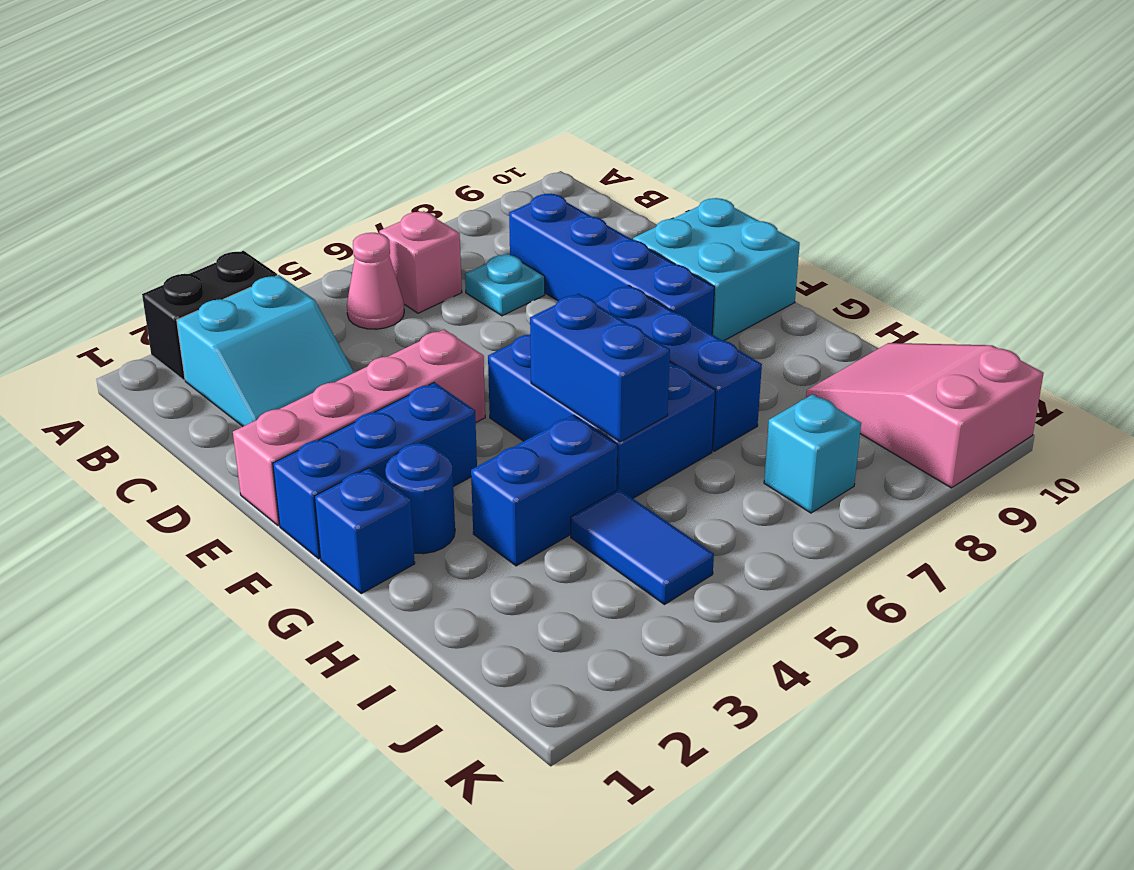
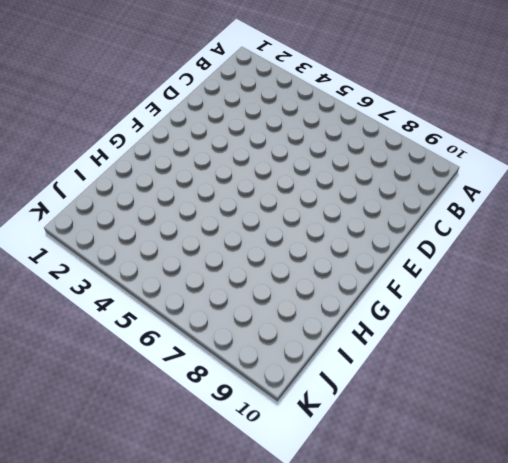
none -> black brick A2:A3 level 1
none -> cyan slope B2:C3 level 1 top B
none -> pink cone B5 level 1

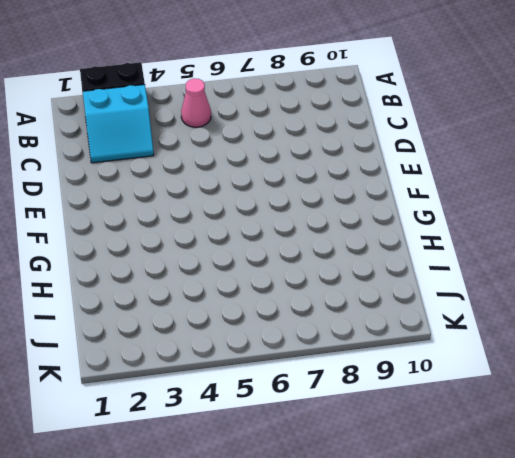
none -> pink brick B6 level 1
none -> cyan plate C7 level 1
none -> blue brick C8:F8 level 1

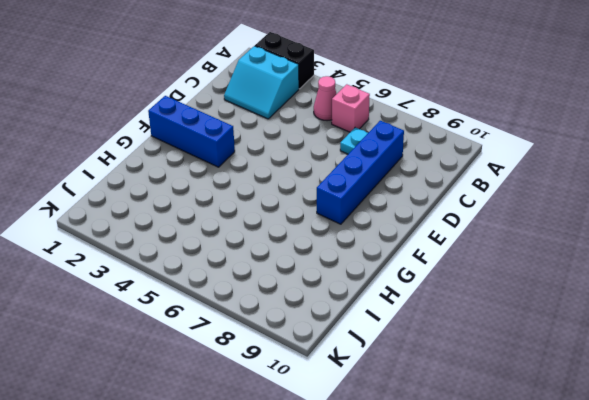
none -> pink brick E1:E4 level 1
none -> cyan brick E9:F10 level 1
none -> blue brick F5:H6 level 1

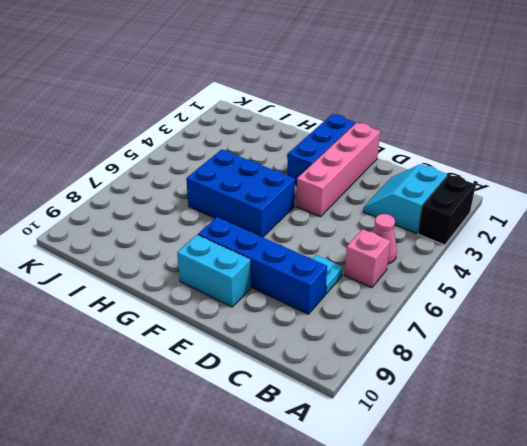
cyan brick E9:F9 level 1 -> cyan brick E9:F10 level 1
none -> blue brick F7:H7 level 1
none -> blue brick G1 level 1
none -> blue round brick G2 level 1

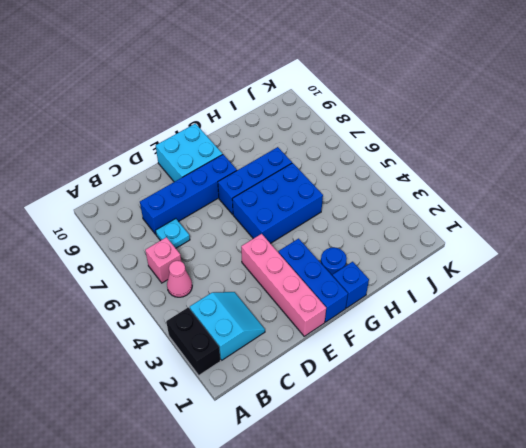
none -> blue brick H3:H4 level 1
none -> blue tile I4:J4 level 1
none -> pink slope I9:K10 level 1 top K

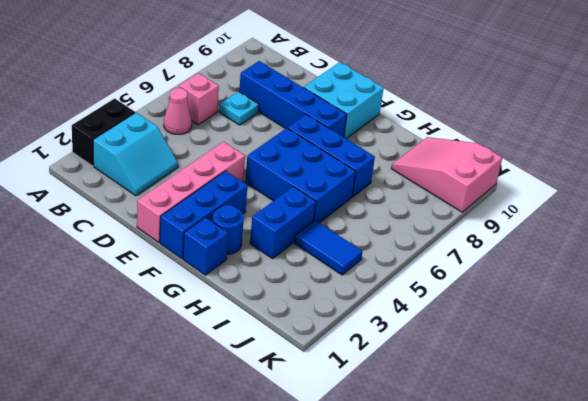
none -> cyan brick J7 level 1
none -> blue brick G5:H5 level 2

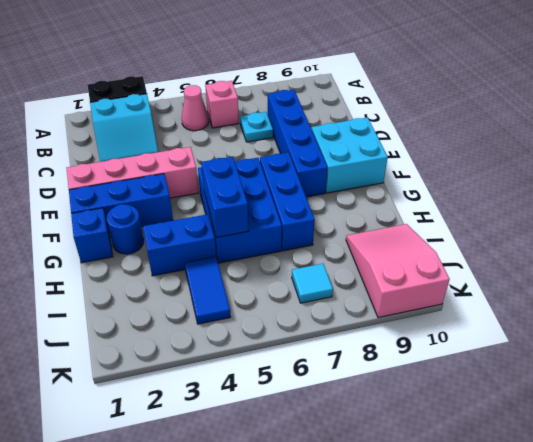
cyan tile J7 level 1 -> cyan brick J7 level 1

